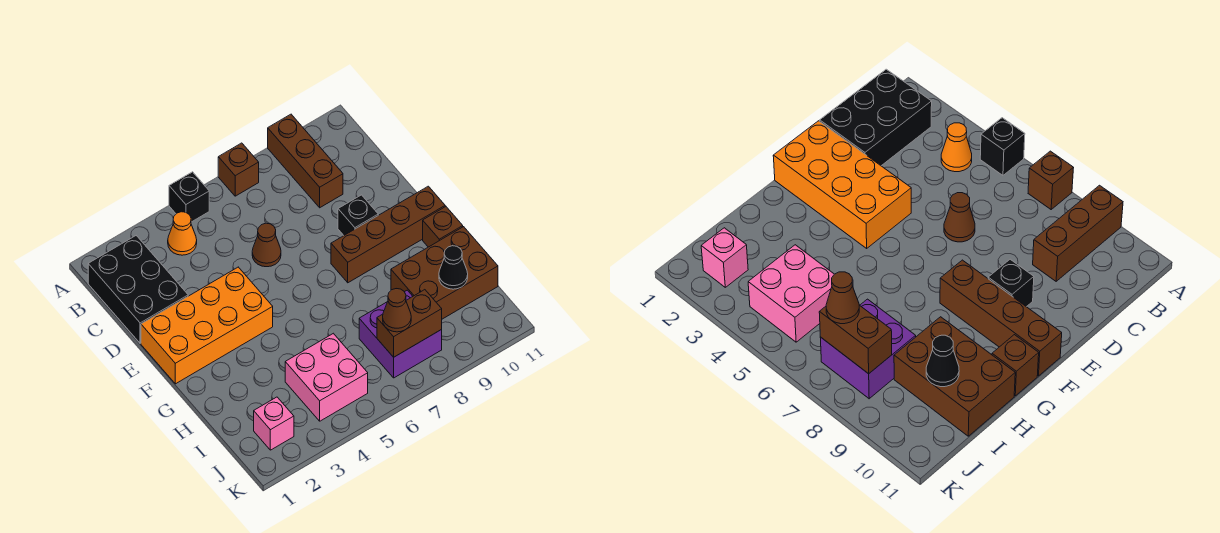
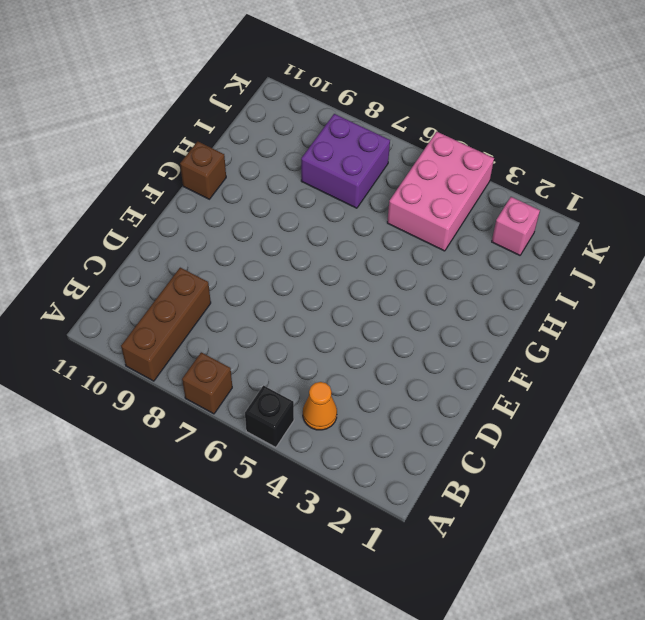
pink brick I4:K5 level 1 -> pink brick I4:J5 level 1
none -> black brick B1:D2 level 1
none -> brown cone D6 level 1
none -> orange brick E1:F4 level 1

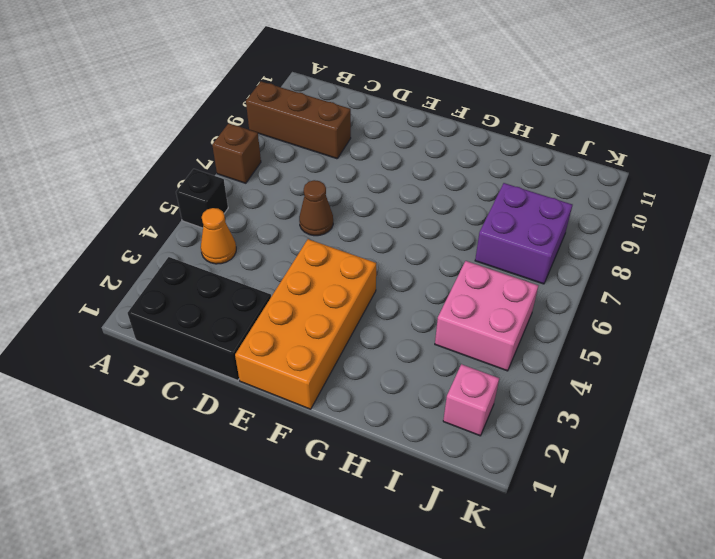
none -> black brick E9 level 1
none -> brown brick F8:F11 level 1
none -> brown brick G11 level 1

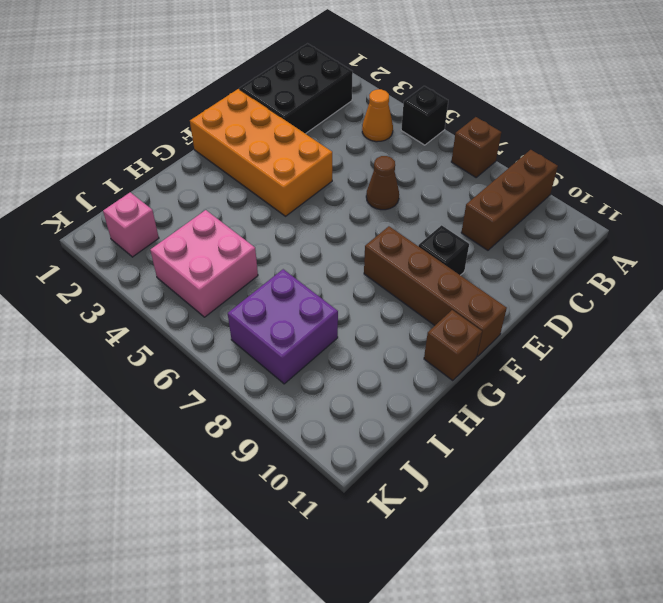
none -> brown brick H9:I11 level 1
none -> black cone I10 level 2
none -> brown brick J7:J8 level 2

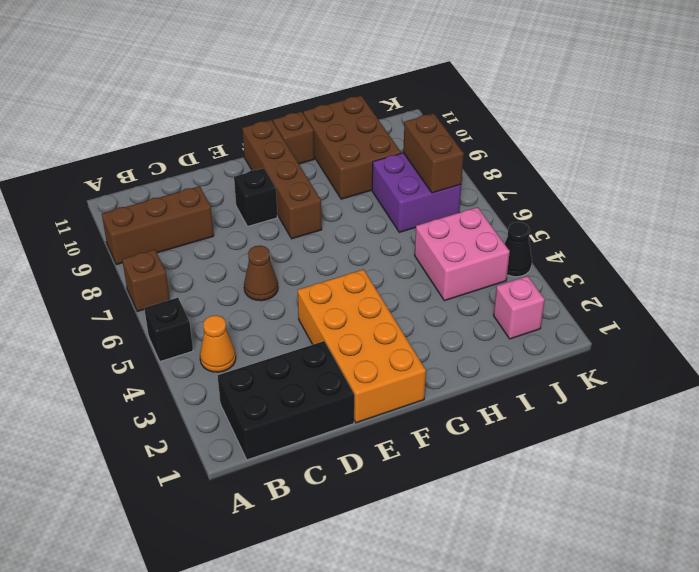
black cone K4 level 1 -> black cone I10 level 2
none -> brown cone J7 level 3

